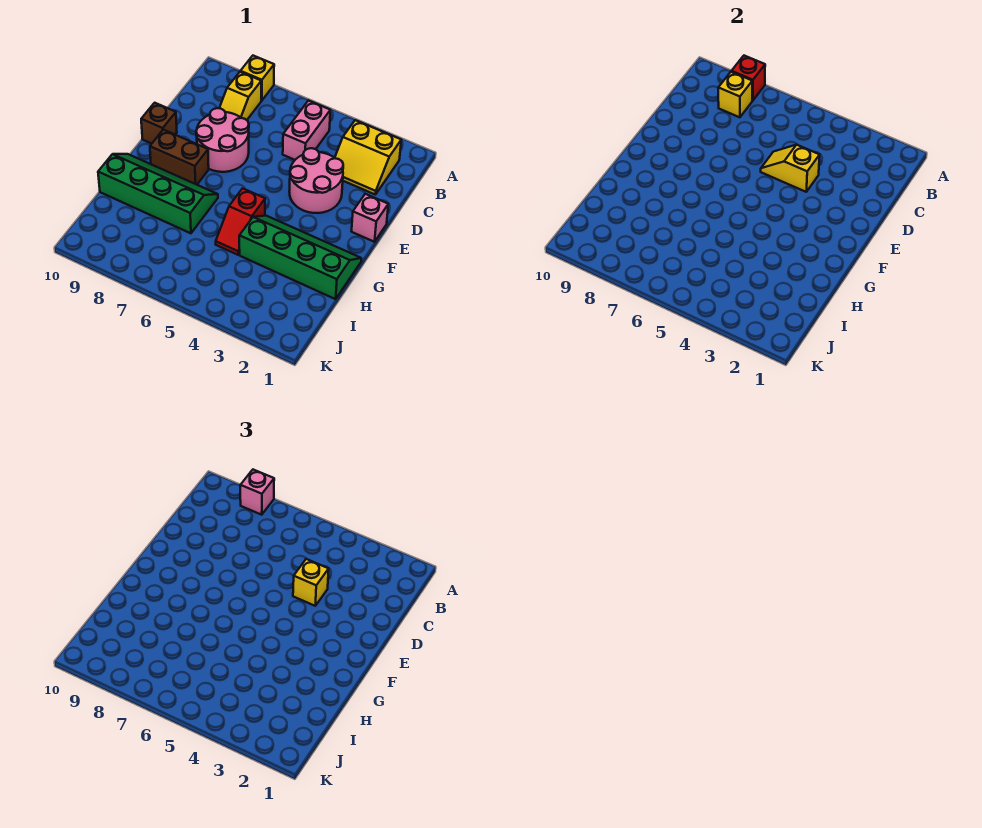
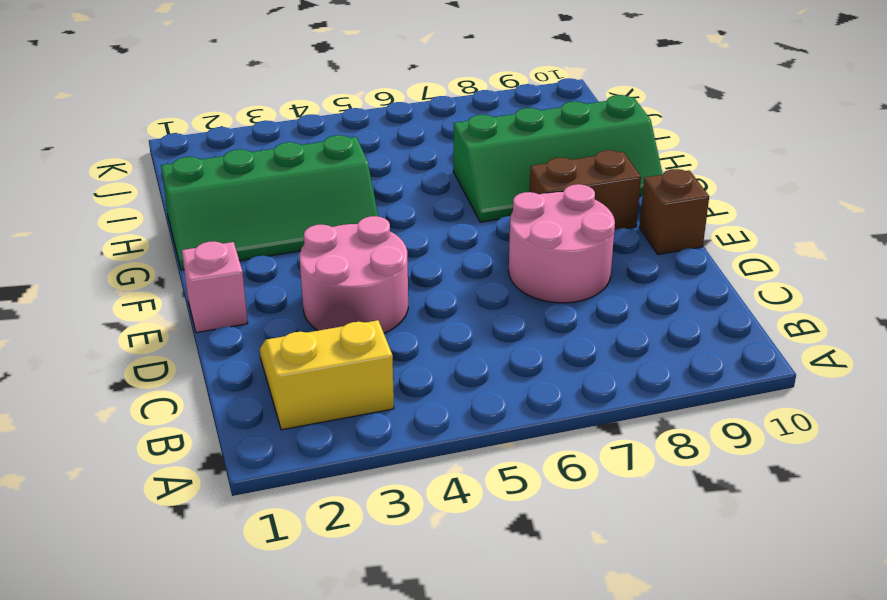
none -> yellow brick A8 level 1
none -> pink brick B5:C5 level 1
none -> yellow slope B8:C8 level 1 top B

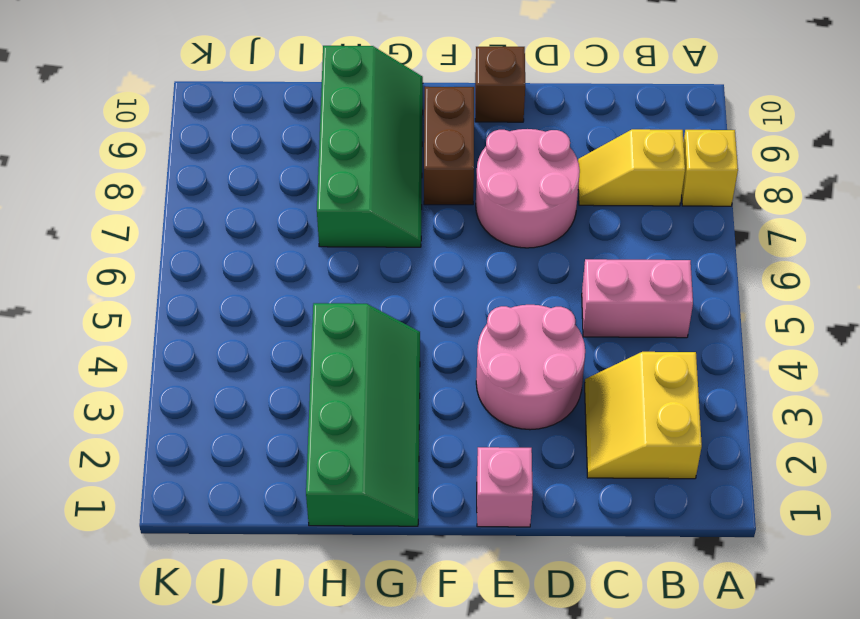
none -> red slope G5:H5 level 1 top G
none -> red brick A8 level 2
none -> yellow brick B8 level 2

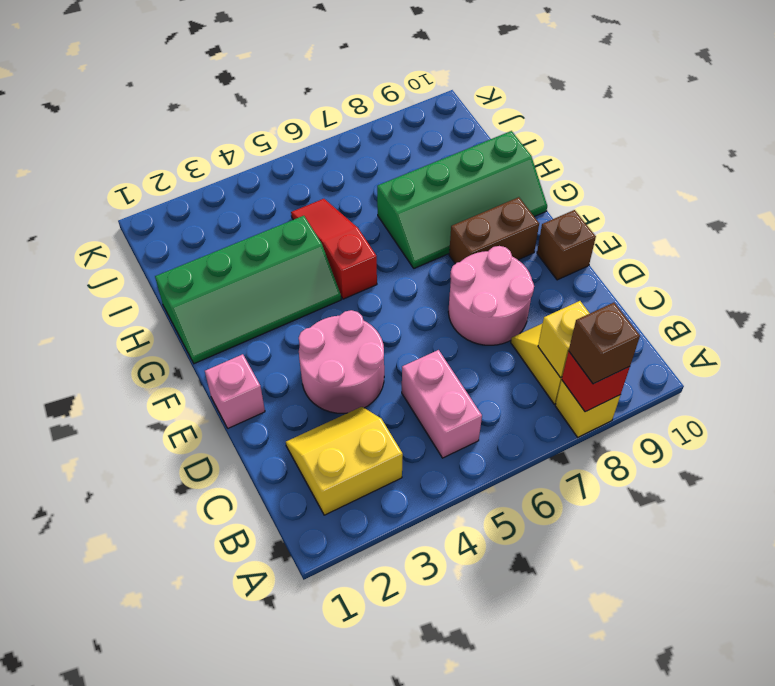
brown brick A8 level 3 -> pink brick A8 level 3
red slope G5:I5 level 1 top G -> red slope G5:H5 level 1 top G
none -> yellow slope D4:D5 level 2 top 4
none -> yellow brick D4 level 3

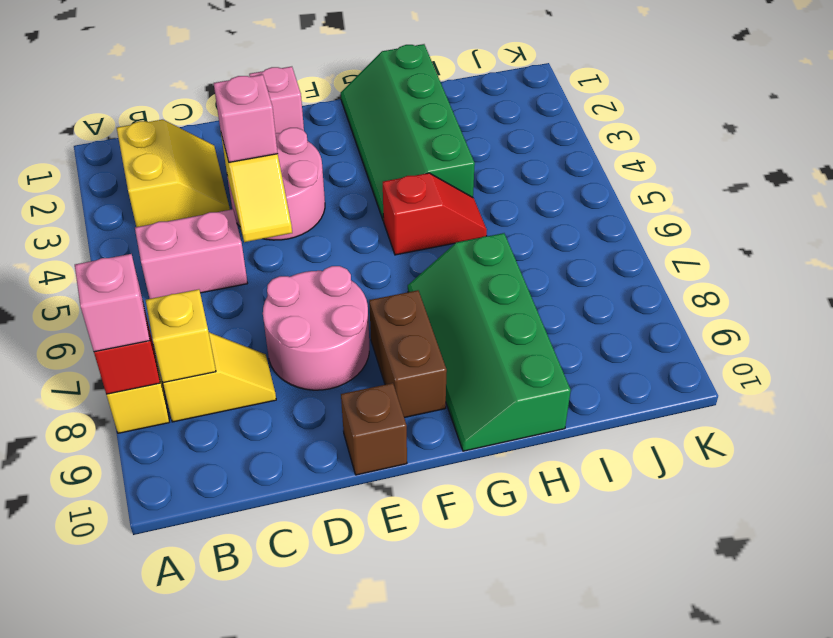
pink brick D4 level 3 -> yellow brick D4 level 3

